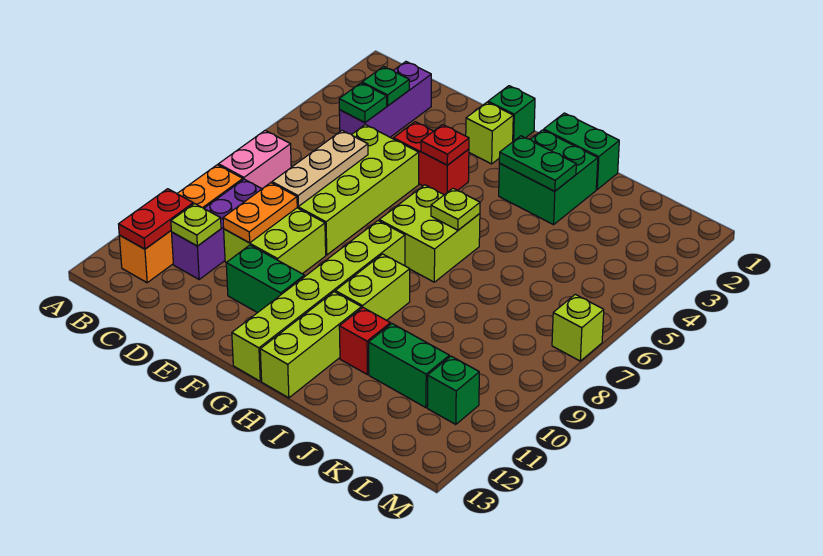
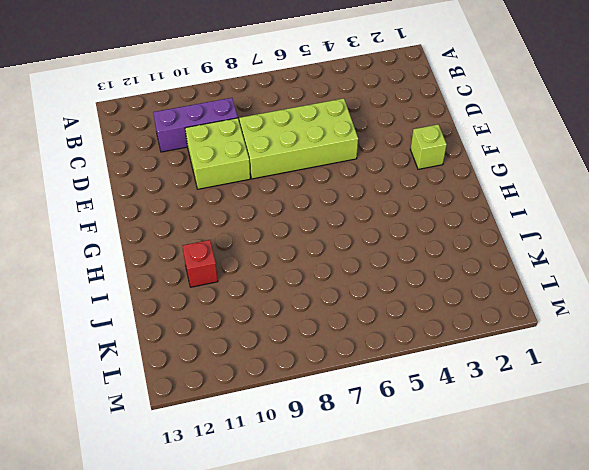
none -> pink brick B7:B8 level 1
none -> orange brick B9:B12 level 1
none -> purple brick C2:C4 level 1

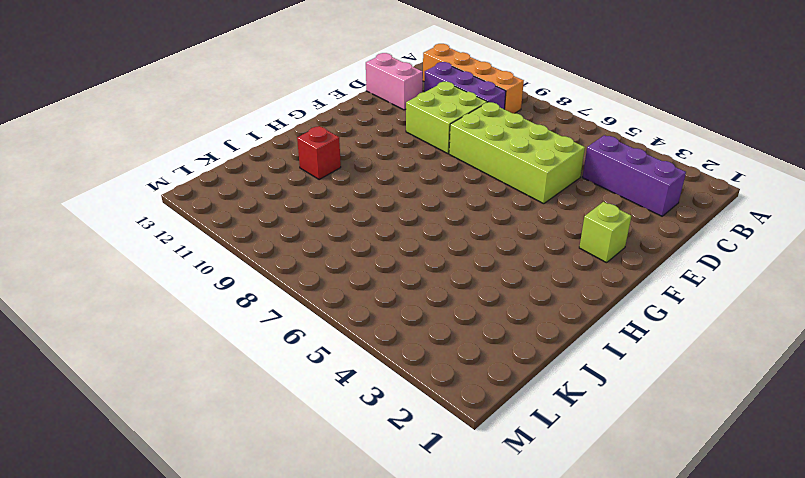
pink brick D12:D13 level 1 -> pink brick B7:B8 level 1
none -> red brick E4:F4 level 1
none -> green brick E11:F11 level 1
none -> green brick F1 level 1

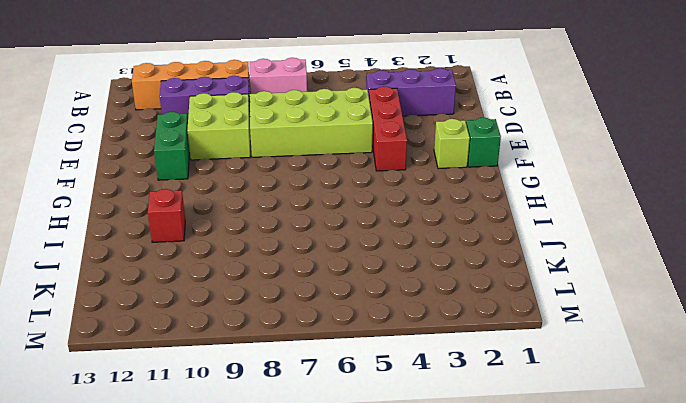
red brick D4:F4 level 1 -> red brick E4:F4 level 1
none -> lime brick G6:H7 level 1
none -> lime brick G8:G13 level 1
none -> green brick H1:I1 level 1

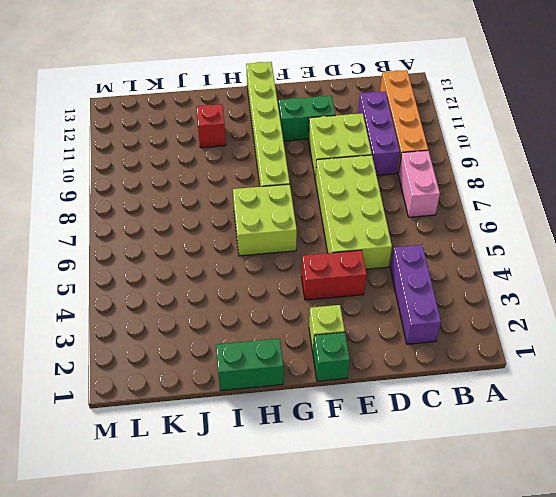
none -> green brick H2:I3 level 1
none -> lime brick H9:H10 level 1
none -> lime brick H11:H13 level 1

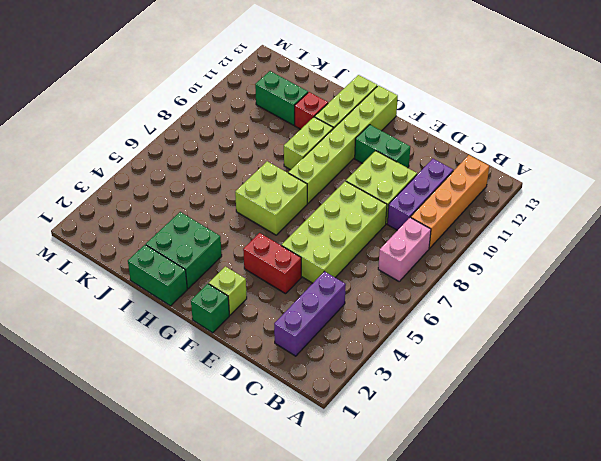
none -> green brick L11 level 1
none -> lime brick M7 level 1
none -> red plate B11:B12 level 2

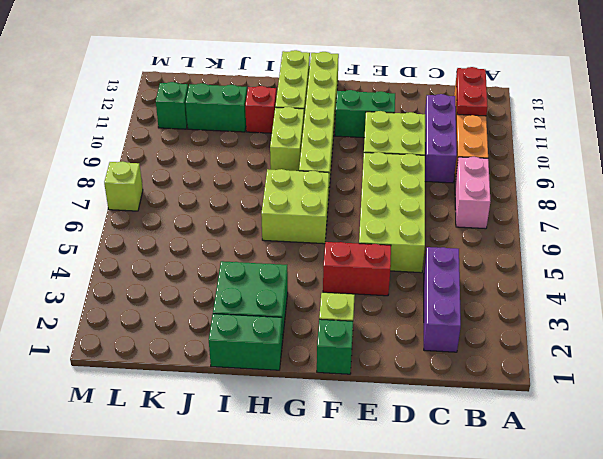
none -> green plate C3 level 2
none -> green plate C4 level 2
none -> lime plate C11 level 2

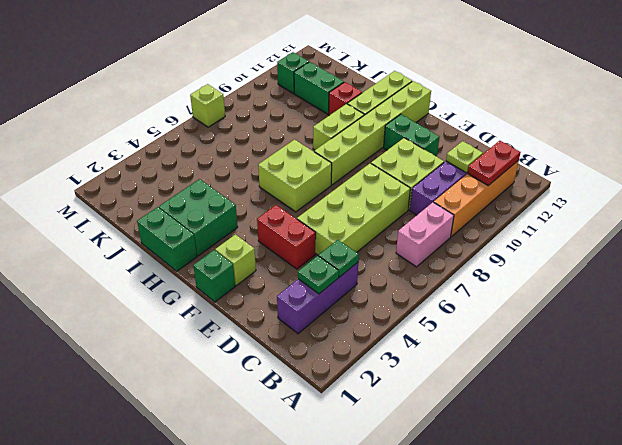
none -> tan plate D6:D8 level 2
none -> orange plate D9:D10 level 2
none -> red plate F4 level 2

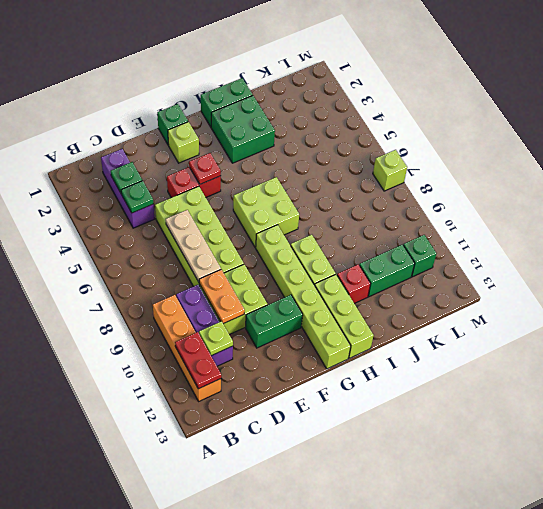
none -> pink brick B7:B8 level 1
none -> green plate H3:I3 level 2
none -> lime plate H6 level 2

